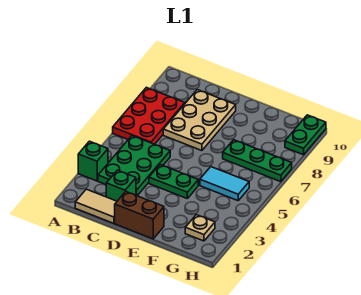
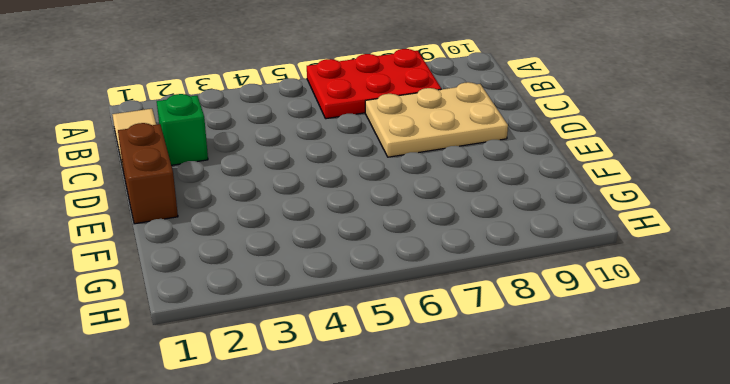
none -> green brick A3 level 1
none -> green plate B3:C5 level 1
none -> green plate D4:E4 level 1

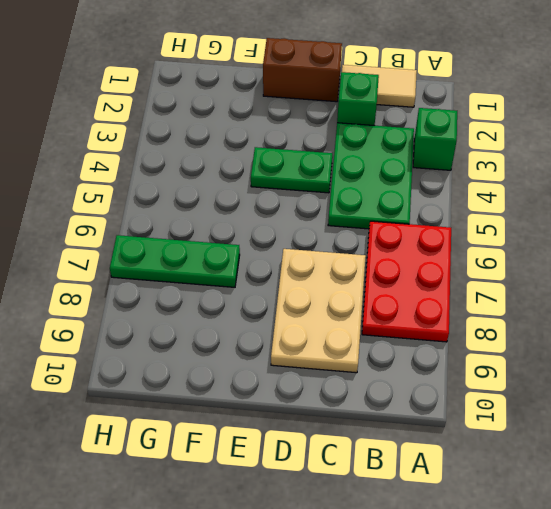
none -> cyan tile F5:G5 level 1
none -> tan plate G2 level 1
none -> green plate H9:H10 level 1

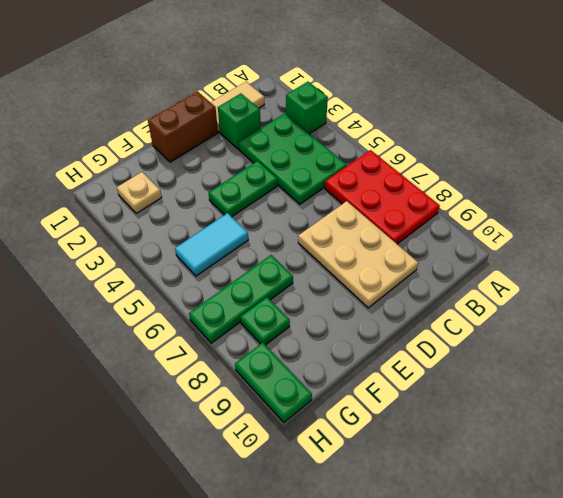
green plate G8 level 1 -> none

